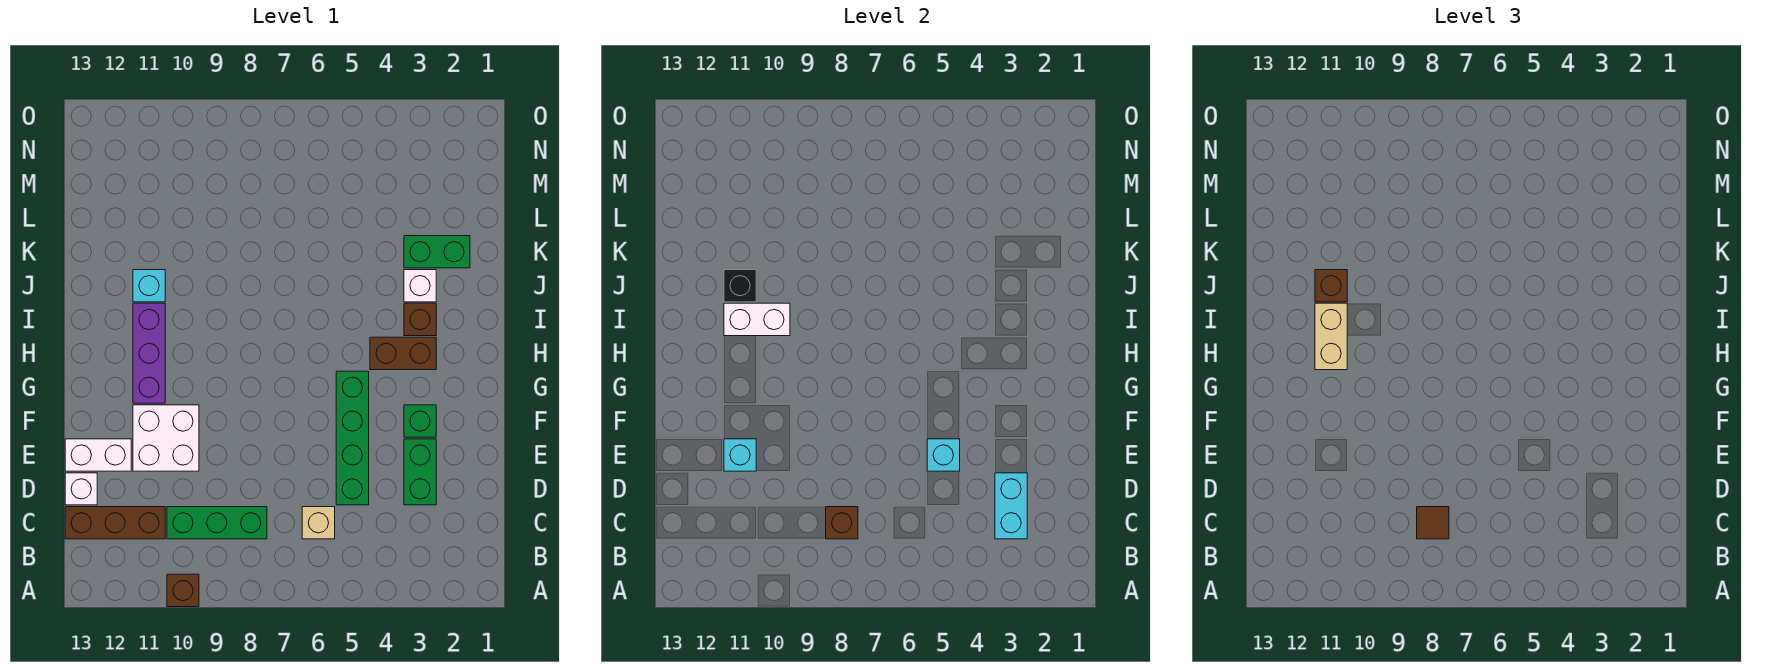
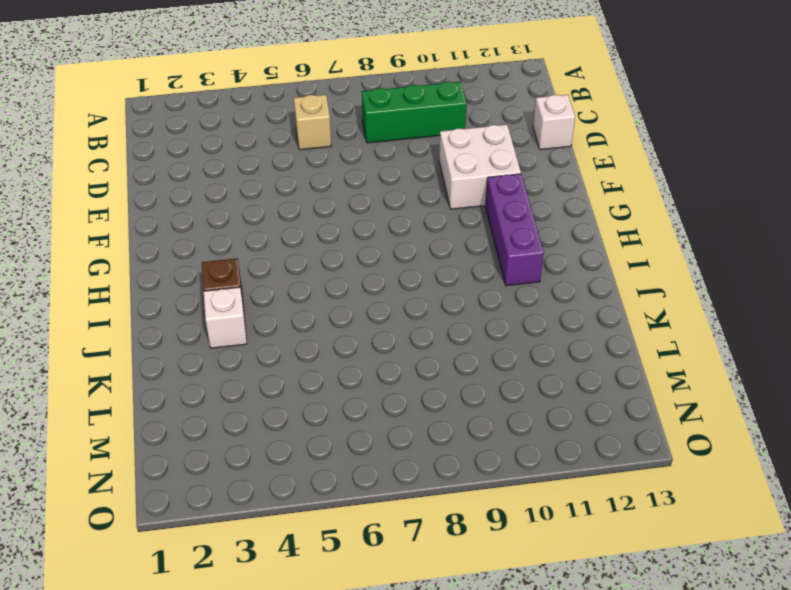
none -> brown brick A10 level 1
none -> brown brick C11:C13 level 1
none -> green brick D3:E3 level 1

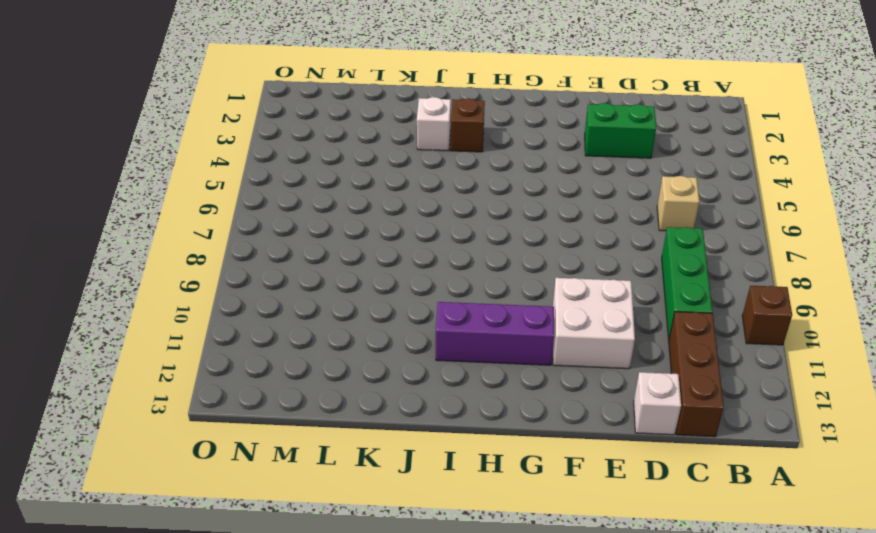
none -> green brick D5:G5 level 1
none -> white brick E12:E13 level 1
none -> green brick F3 level 1

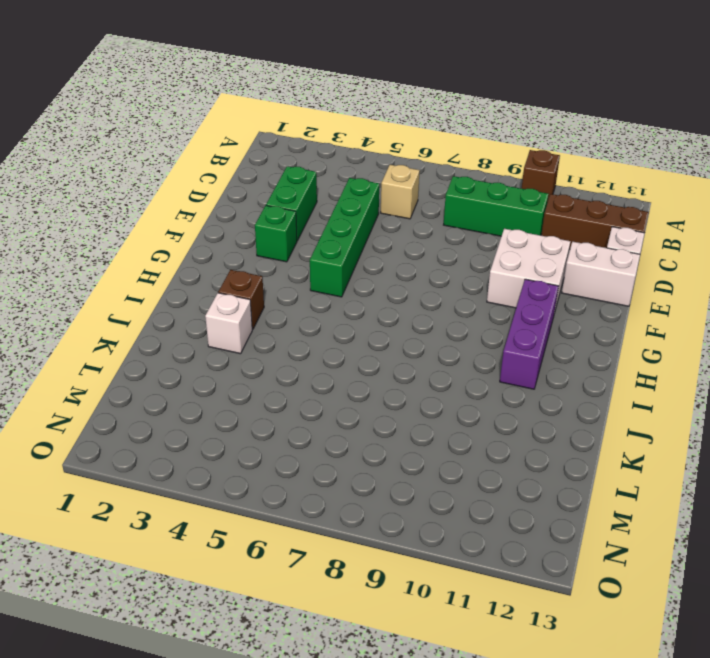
none -> brown brick H3:H4 level 1
none -> cyan brick J11 level 1
none -> green brick K2:K3 level 1

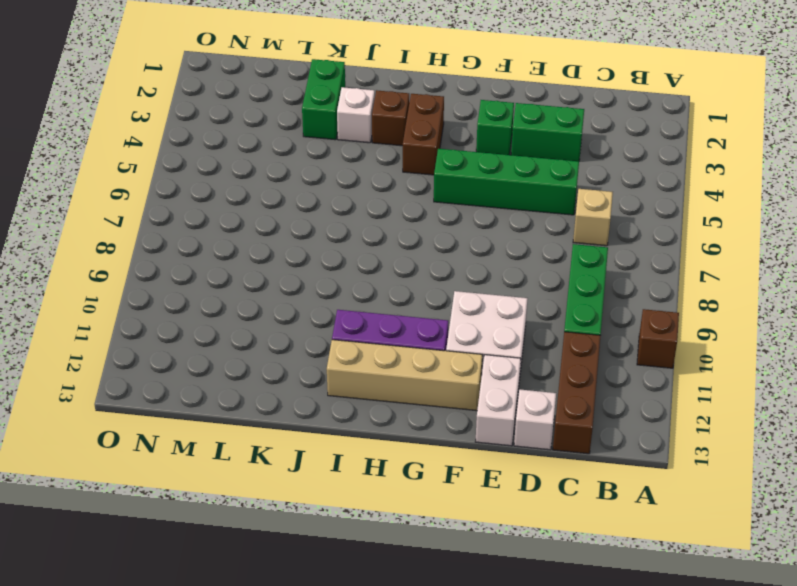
tan brick F12:I12 level 1 -> none
none -> cyan brick J11 level 1
none -> cyan brick C3:D3 level 2
none -> brown brick C8 level 2

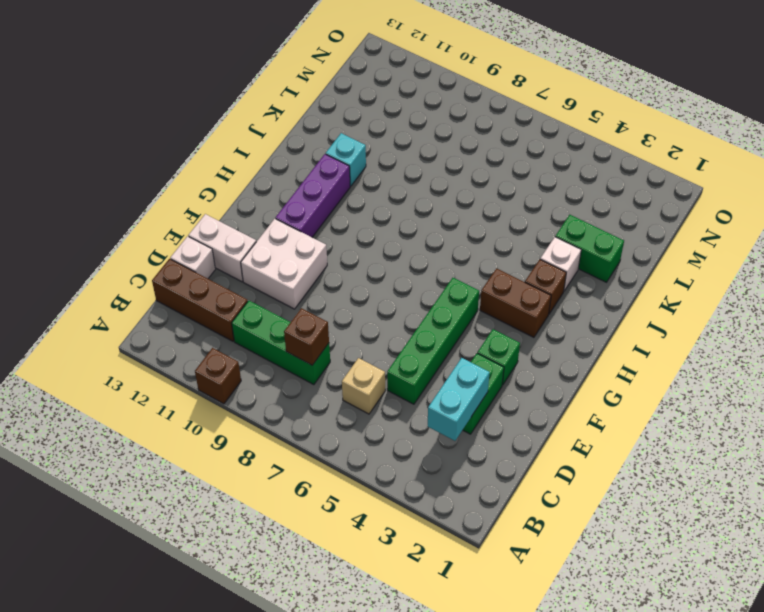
none -> cyan brick E5 level 2
none -> cyan brick E11 level 2
none -> white brick I10:I11 level 2

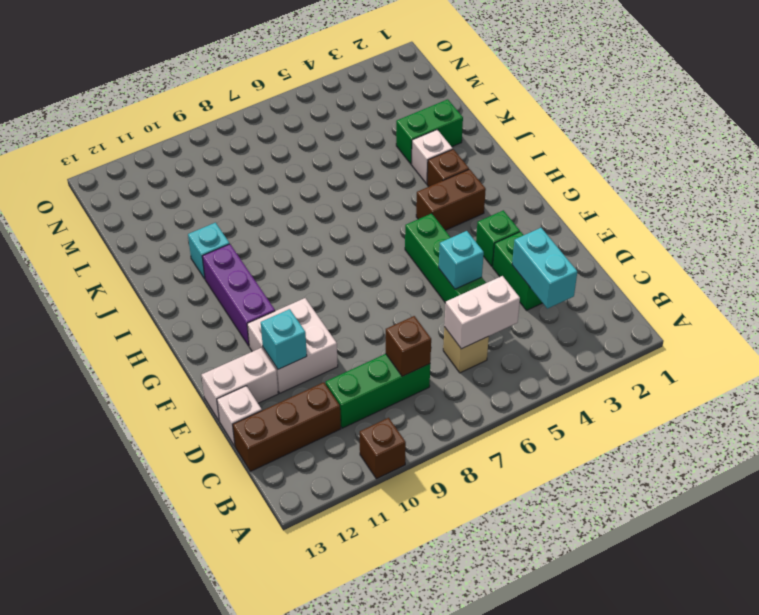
white brick C5:C6 level 2 -> white brick I10:I11 level 2
none -> black brick J11 level 2
none -> brown tile C8 level 3
none -> tan brick H11:I11 level 3

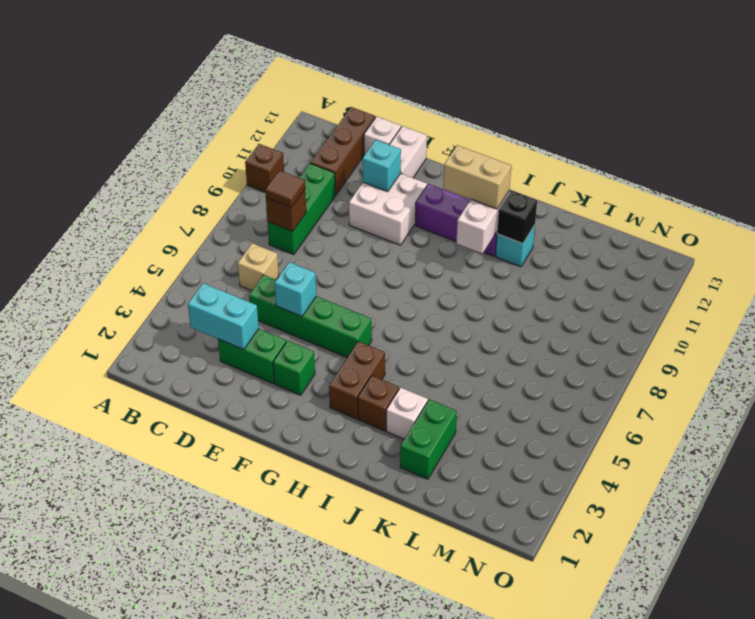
none -> brown brick J11 level 3

